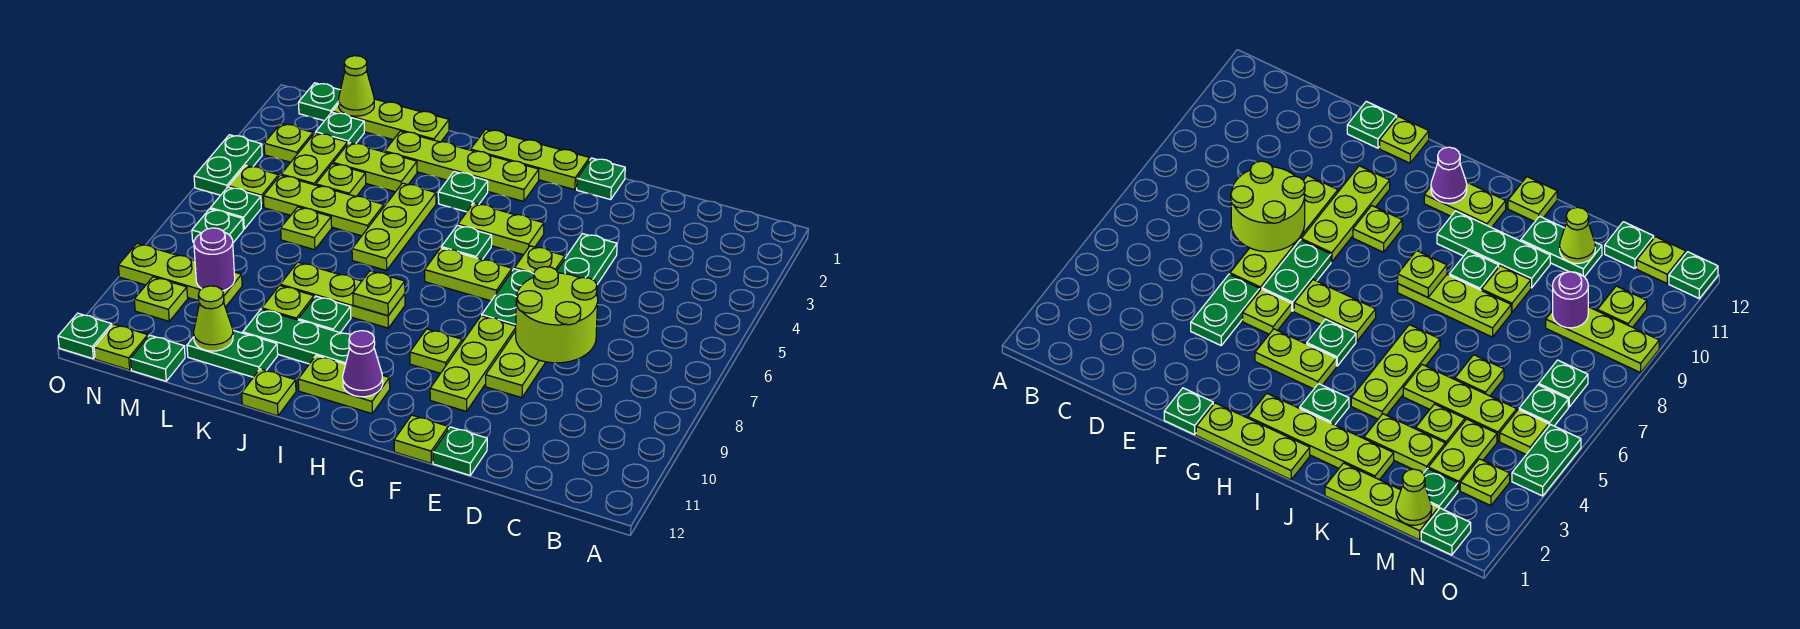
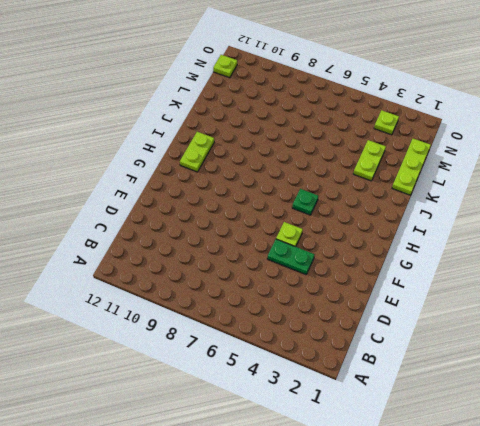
none -> lime plate E6:E9 level 1
none -> green plate E12 level 1
none -> green plate F1 level 1
none -> green plate F6:F7 level 1

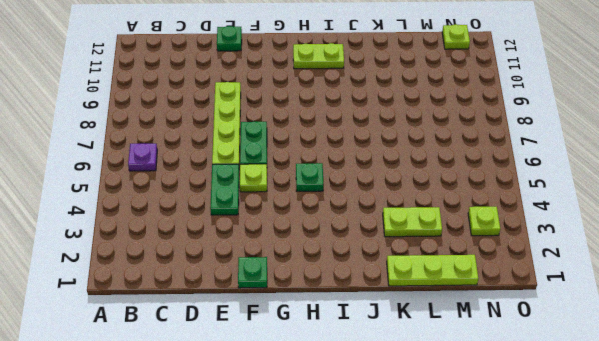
purple plate B6 level 1 -> none
none -> lime plate F8:F10 level 1
none -> lime plate F12 level 1
none -> lime plate G1:I1 level 1
none -> lime plate G4:H4 level 1

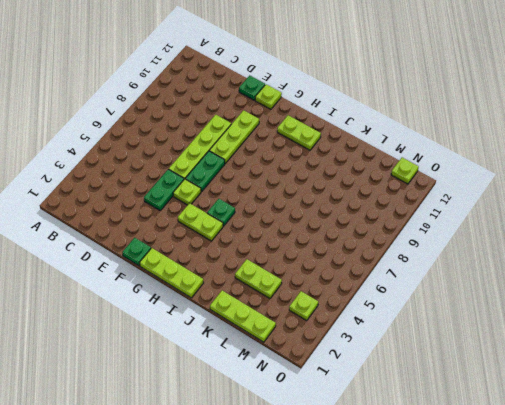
none -> lime plate G6:H6 level 1
none -> lime plate G9 level 1
none -> lime plate H2:K2 level 1
none -> green plate I3 level 1

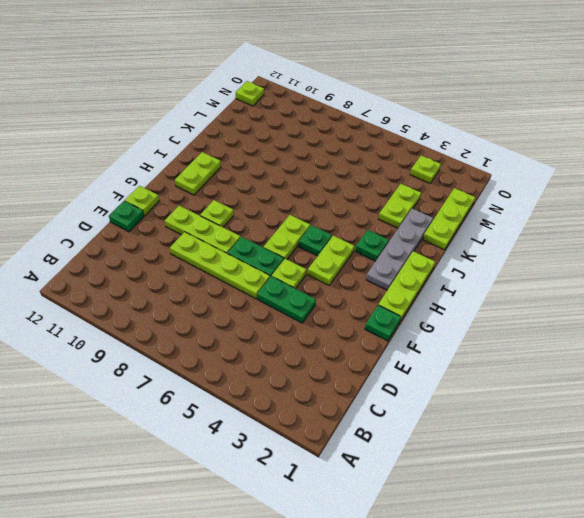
grey plate H2:K2 level 1 -> lime plate H2:K2 level 1
none -> lime plate I8:K8 level 1
none -> green plate I10:K10 level 1
none -> lime plate J4:J6 level 1
none -> green plate J9 level 1

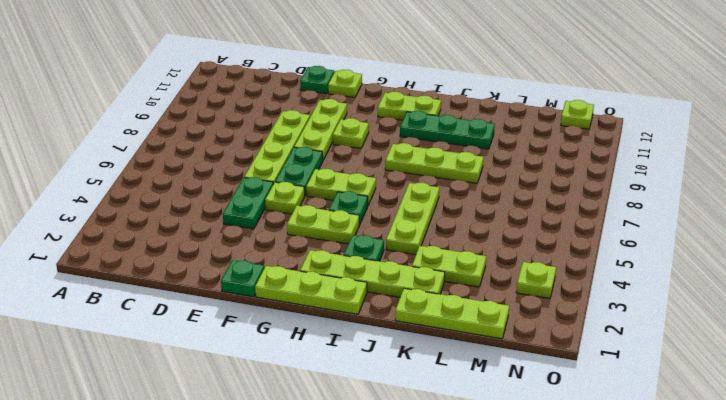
none -> green plate J9 level 1
none -> lime plate J12 level 1
none -> lime plate K5:M5 level 1
none -> lime plate K9 level 1

